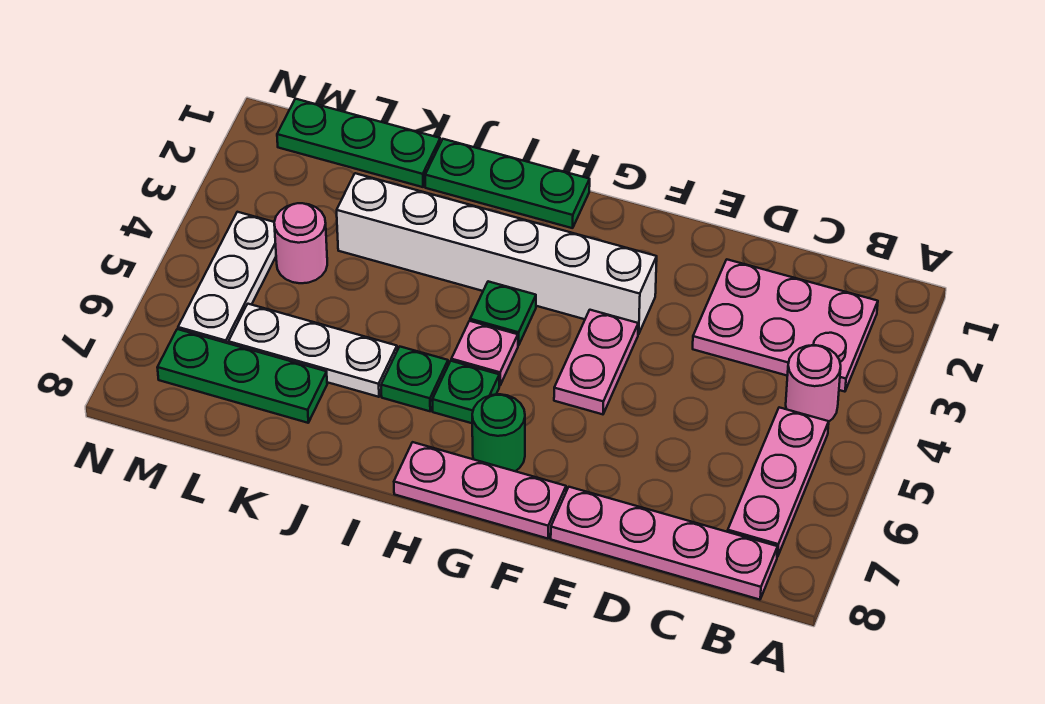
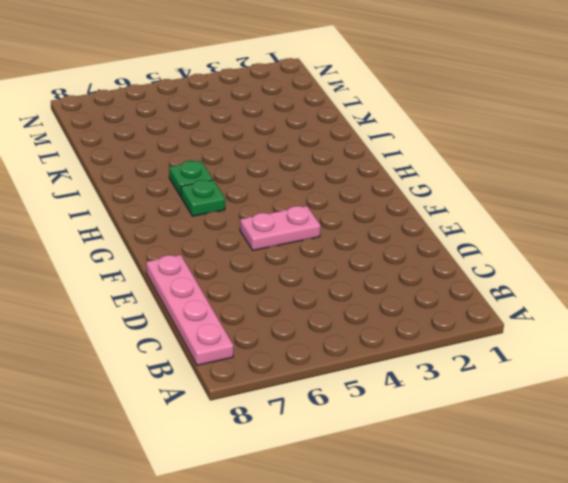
none -> pink plate B2:D3 level 1
none -> pink round brick B4 level 1
none -> pink plate B5:B7 level 1

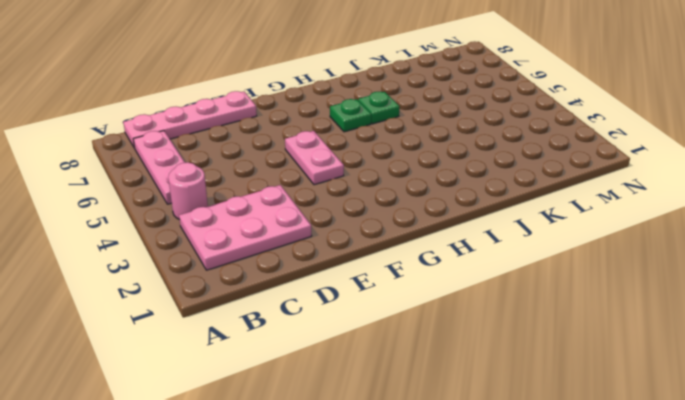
none -> white brick F3:K3 level 1
none -> pink plate F8:H8 level 1
none -> green round brick G7 level 1

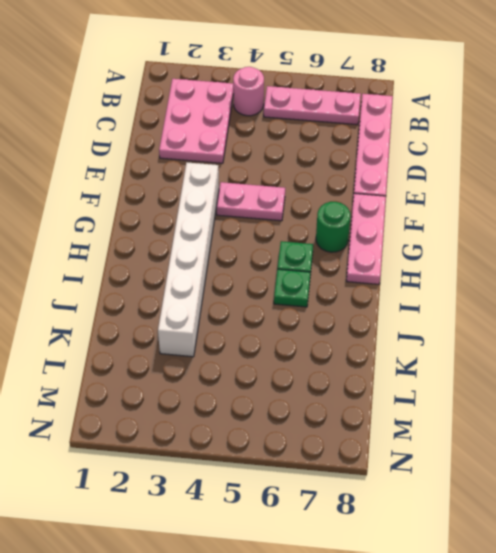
none -> green plate H1:J1 level 1
none -> green plate H4 level 1
none -> pink plate H5 level 1

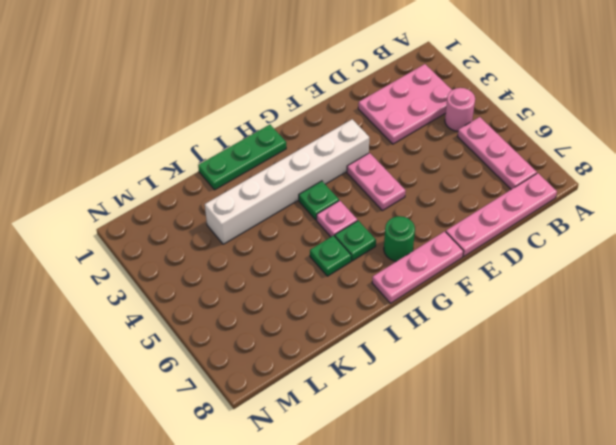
none -> white plate J6:L6 level 1
none -> green plate K1:M1 level 1
none -> green plate K7:M7 level 1

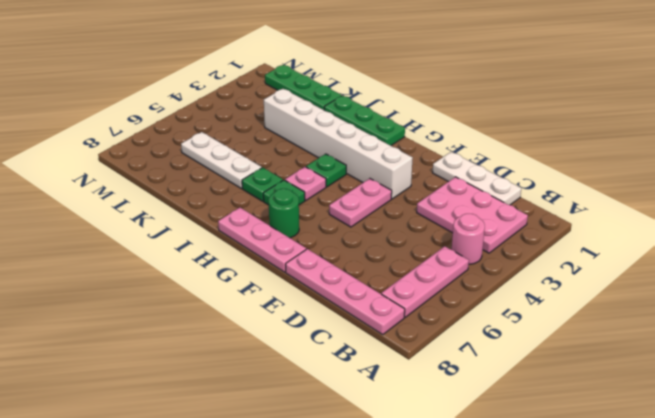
white plate C1:E1 level 1 -> white plate M4:M6 level 1
none -> green plate K7:M7 level 1
none -> pink round brick L4 level 1

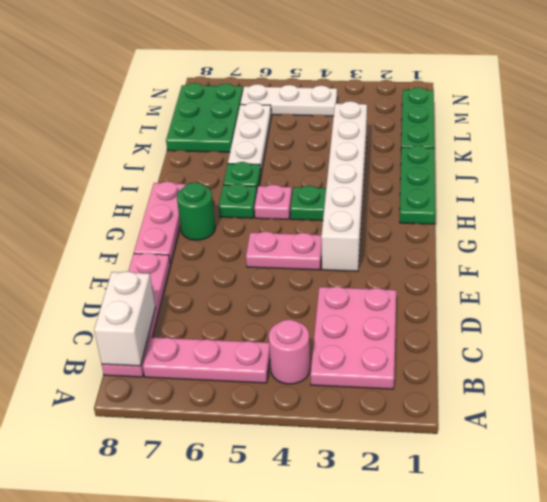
white brick B8:C8 level 2 -> none
green plate K7:M8 level 1 -> green plate K7:M7 level 1
none -> pink round brick L4 level 1

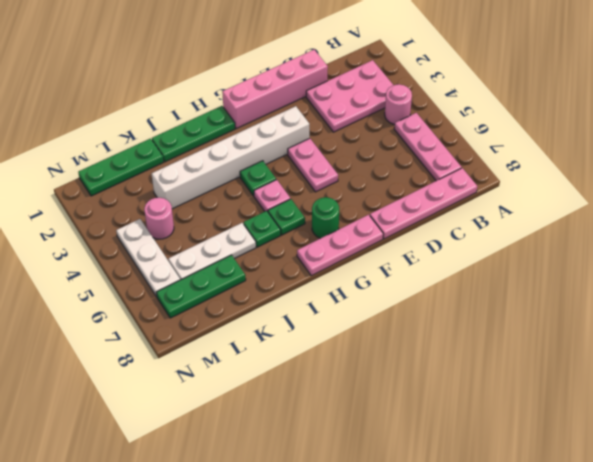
pink brick D1:G1 level 1 -> none

